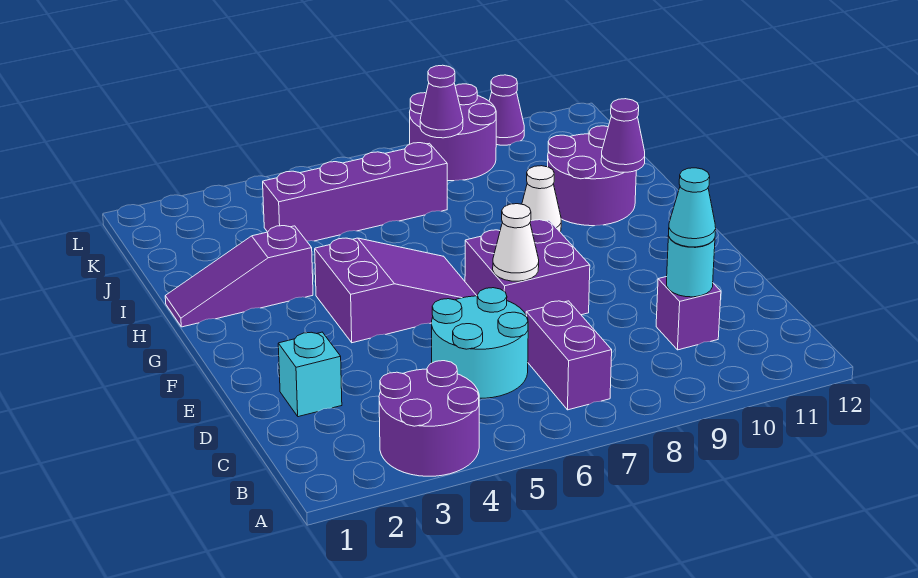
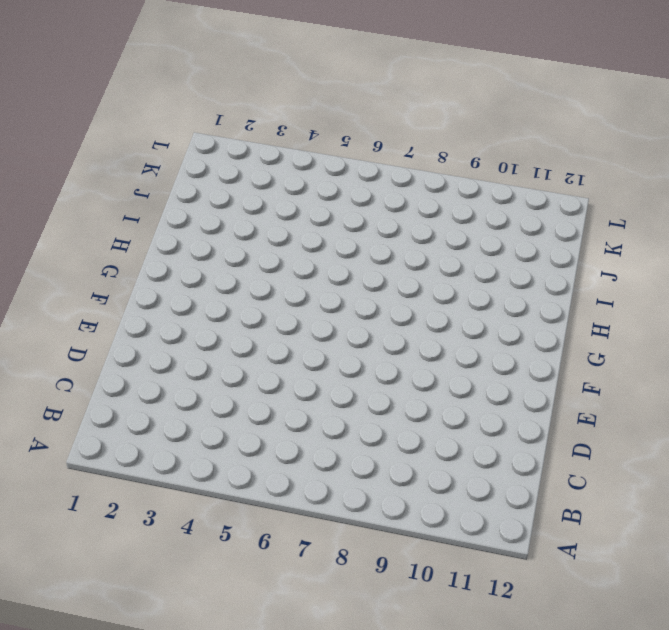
none -> purple round brick A3:B4 level 1
none -> purple brick B7:C7 level 1
none -> cyan round brick C5:D6 level 1

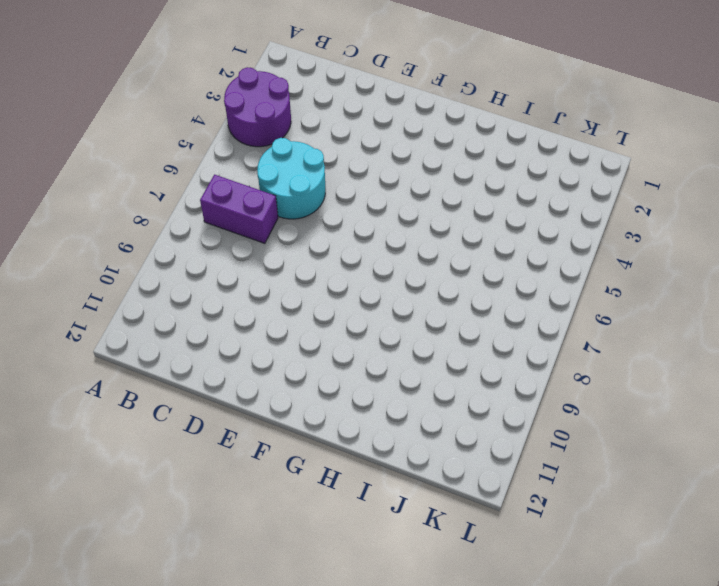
none -> purple brick C10 level 1
none -> cyan brick D2 level 1
none -> purple brick E7:F8 level 1

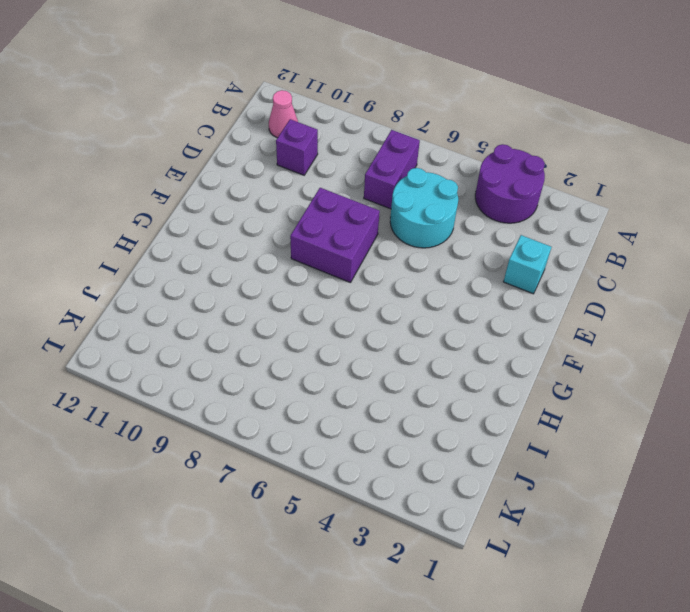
pink cone B11 level 1 -> none
none -> purple slope F4:G6 level 1 top 4
none -> purple slope H1:H3 level 1 top 3
none -> white cone H9 level 1

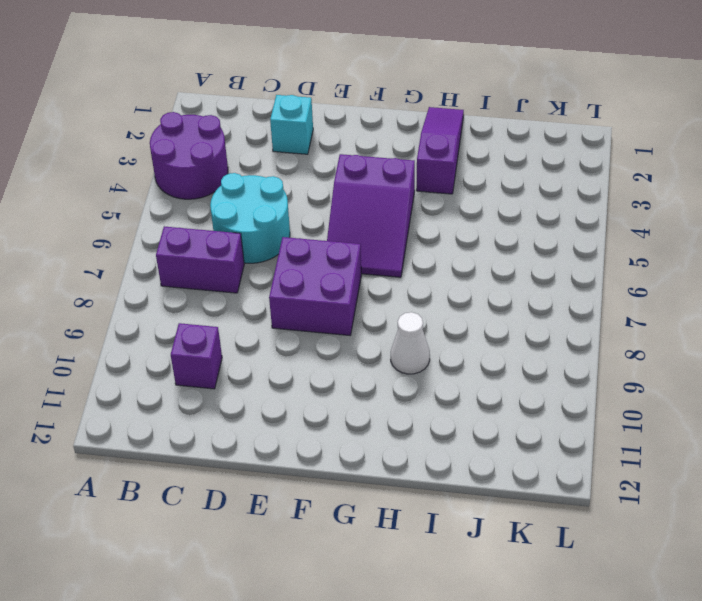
none -> purple round brick H10:I11 level 1
none -> purple brick J4:J7 level 1
none -> purple round brick K8:L9 level 1

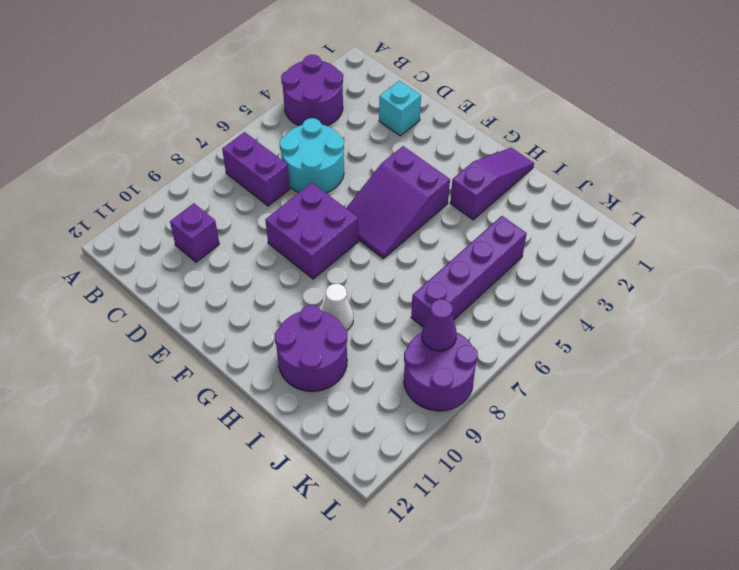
none -> purple cone L10 level 1
none -> cyan round brick C10 level 2
none -> white cone E7 level 2

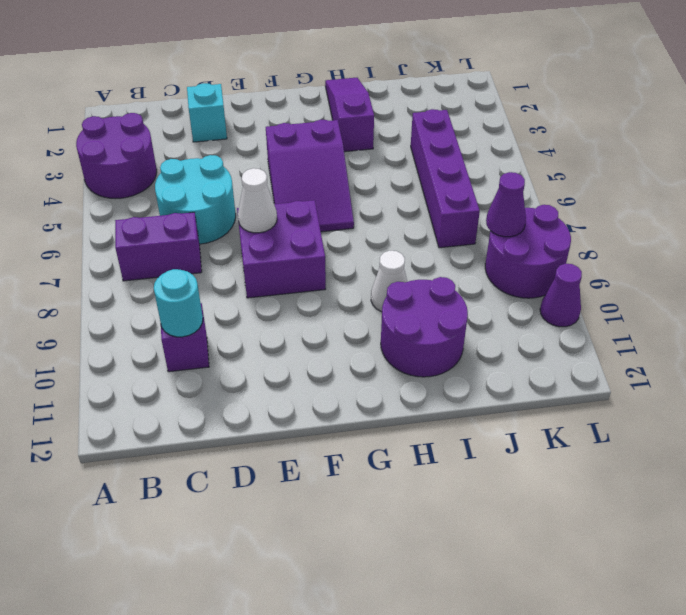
none -> purple cone H11 level 2
none -> cyan cone C10 level 3

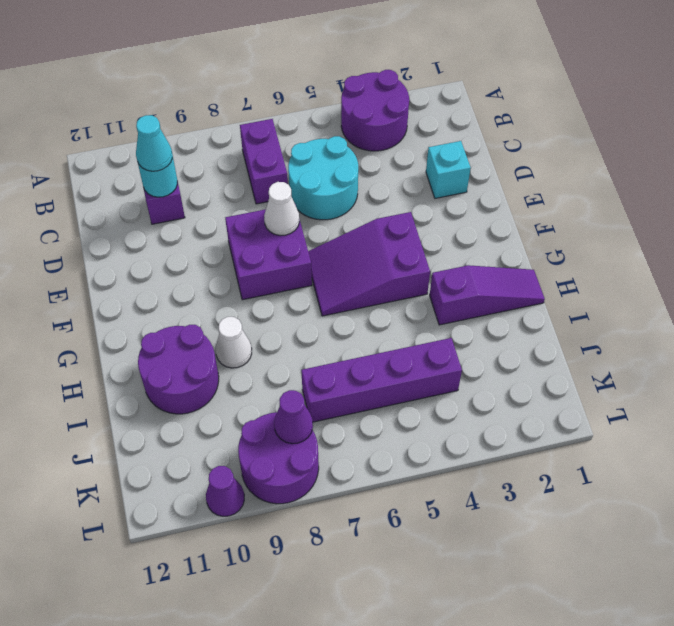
none -> purple cone H11 level 2

